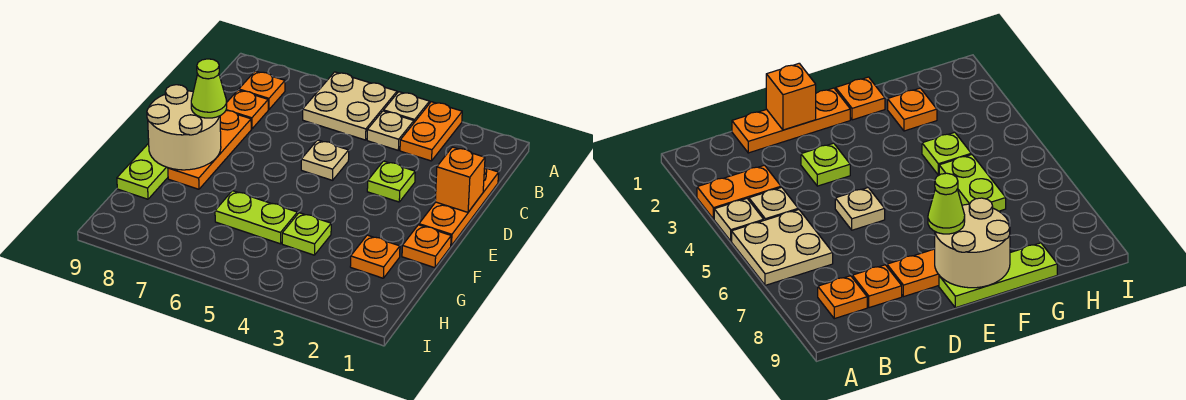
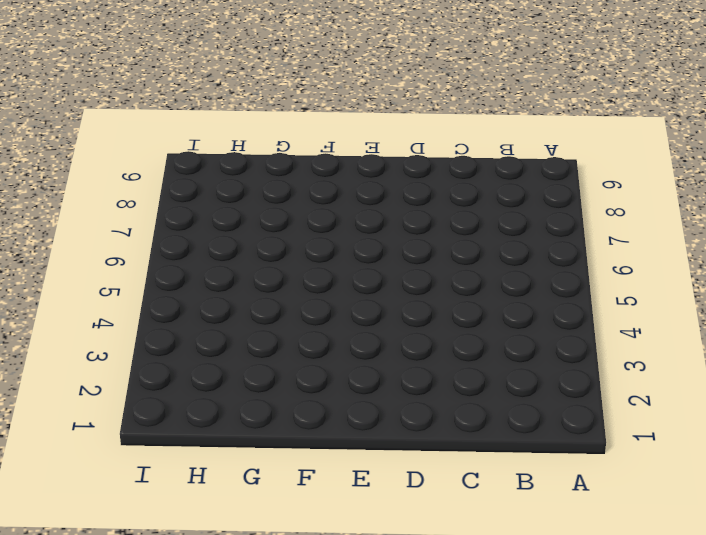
none -> orange plate A3:B3 level 1
none -> tan plate A4 level 1
none -> tan plate A5:B6 level 1

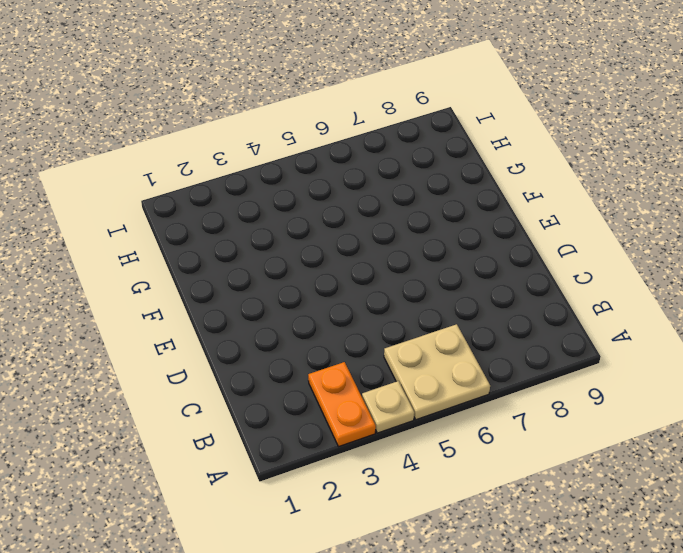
none -> tan plate B4 level 1
none -> orange plate B8 level 1
none -> orange plate C1:E1 level 1

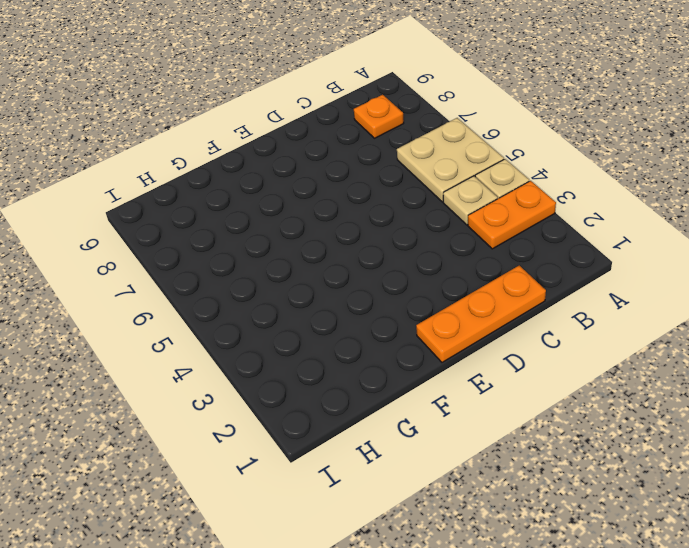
none -> orange plate C8 level 1
none -> lime plate D3 level 1
none -> tan plate D5 level 1

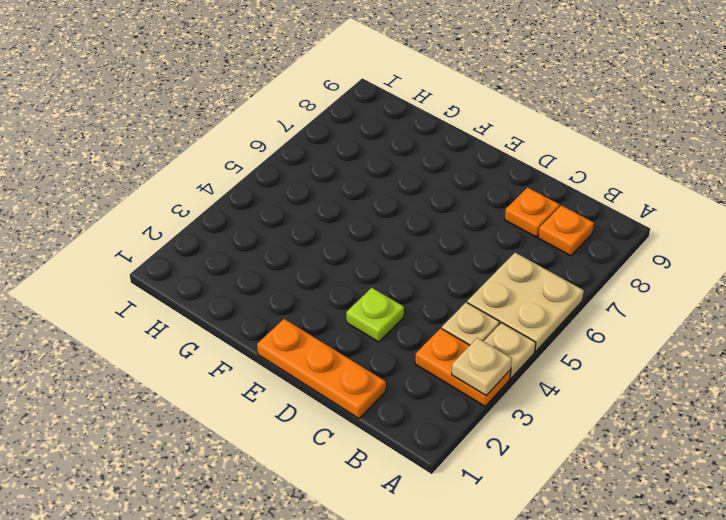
tan plate A3 level 2 -> tan plate D5 level 1
none -> orange plate D8:F8 level 1
none -> lime plate E9:G9 level 1
none -> orange plate F1 level 1

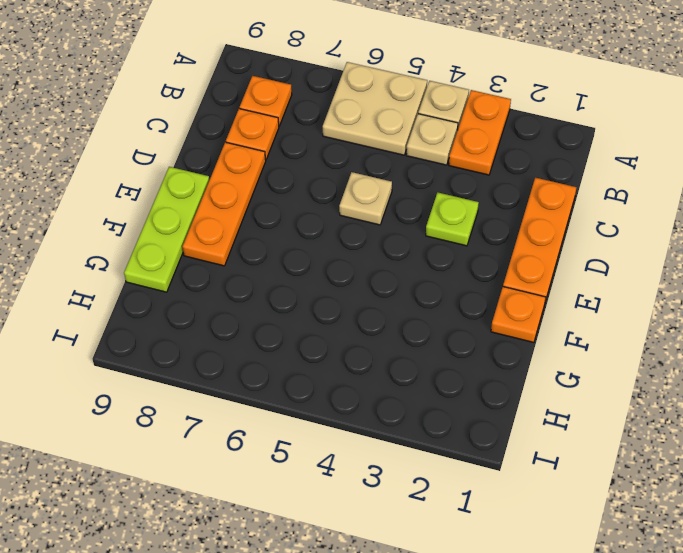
none -> orange plate G2 level 1
none -> lime plate G4 level 1
none -> lime plate G5:G6 level 1

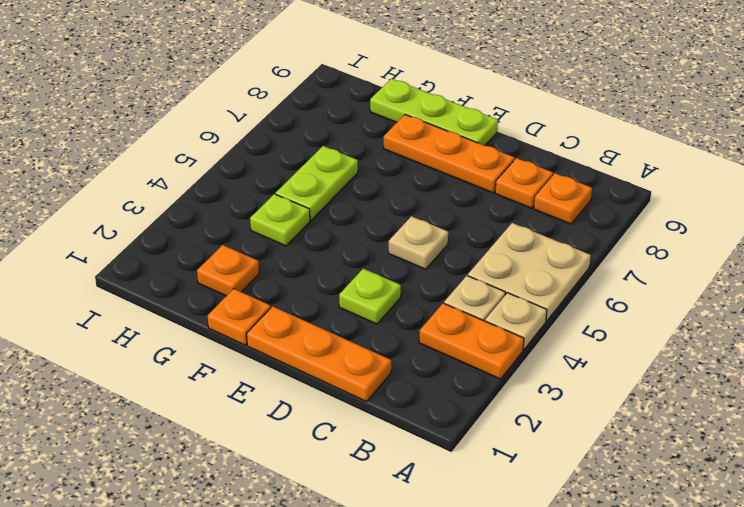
none -> orange brick D1 level 2
none -> tan round brick E8:F9 level 2
none -> lime cone E8 level 3

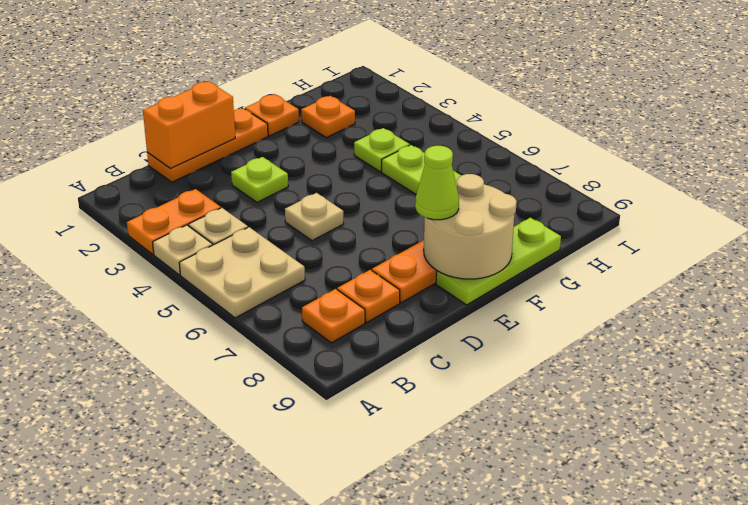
orange brick C1:D1 level 2 -> orange brick D1 level 2

